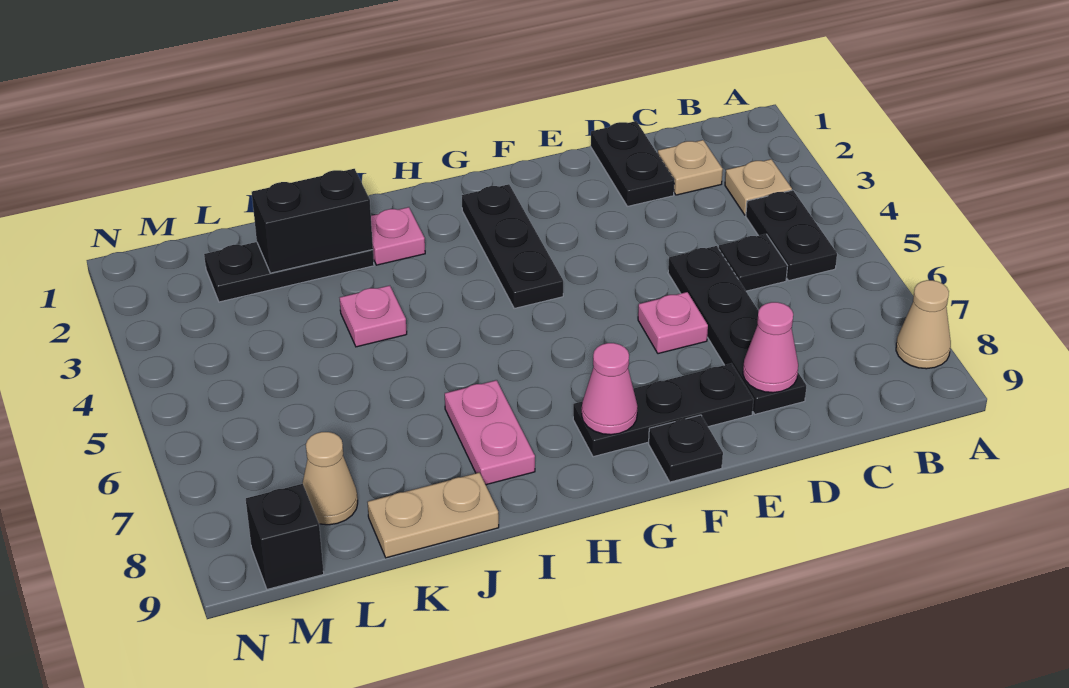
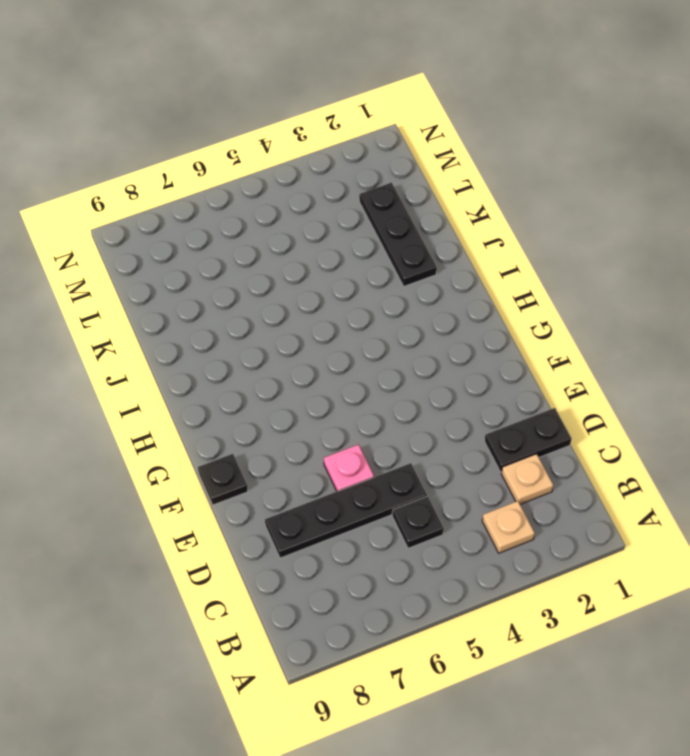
none -> tan cone A8 level 1
none -> black plate B4:B5 level 1
none -> black plate E8:G8 level 1

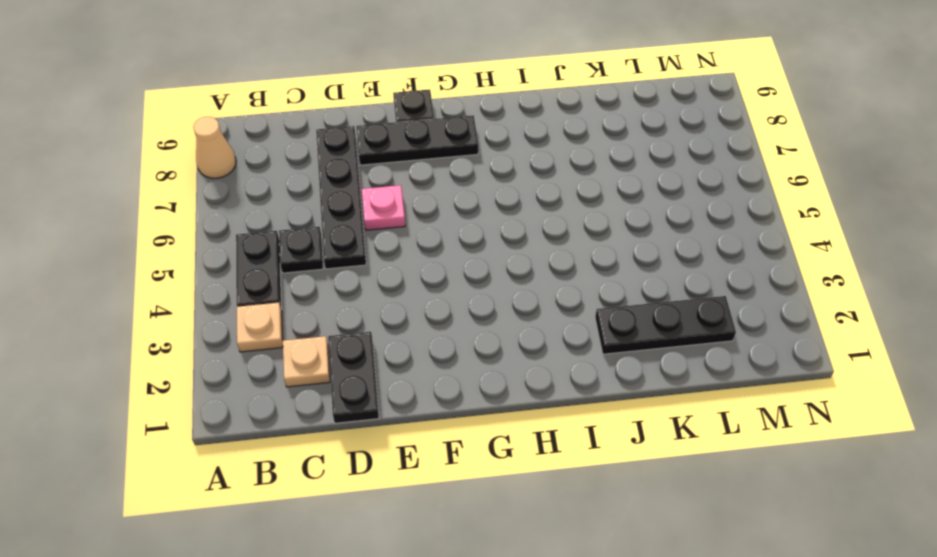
none -> black plate G2:G4 level 1
none -> pink plate I2 level 1
none -> pink plate I7:I8 level 1

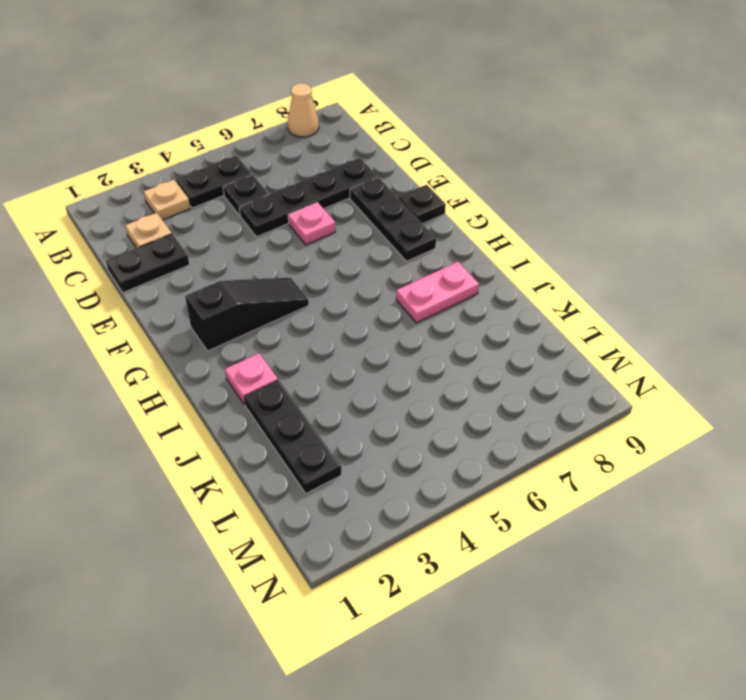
black slope G2:G4 level 1 top 2 -> black plate G2:G4 level 1
none -> pink plate J4 level 1
none -> tan plate J9:K9 level 1
none -> tan cone L8 level 1

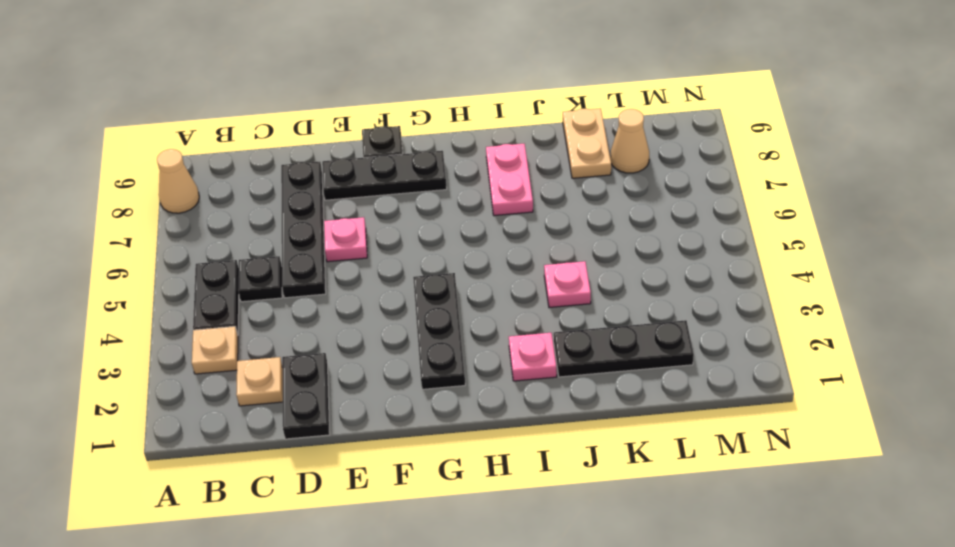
tan plate K8:K9 level 1 -> tan plate J9:K9 level 1
none -> black brick M9 level 1
none -> pink cone D8 level 2
none -> pink cone G8 level 2

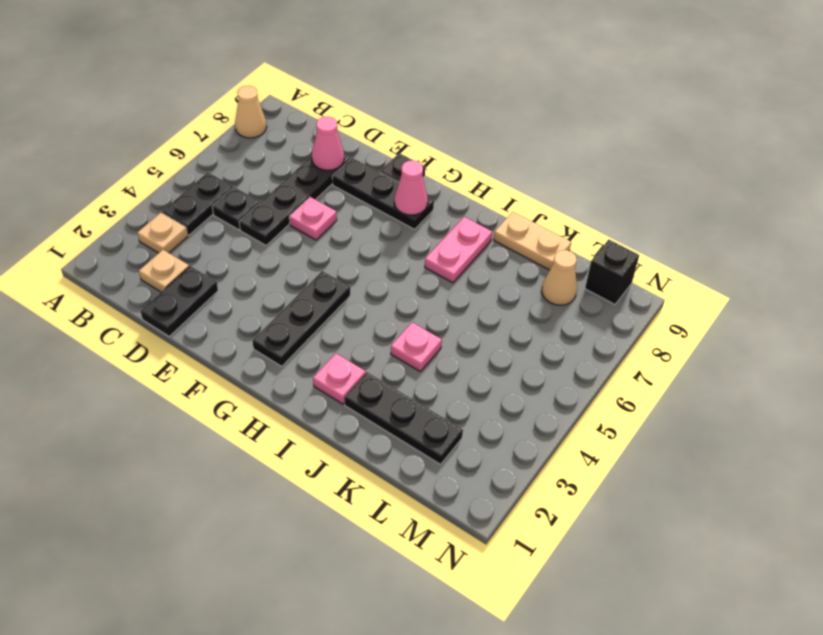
none -> black brick J2:K2 level 2

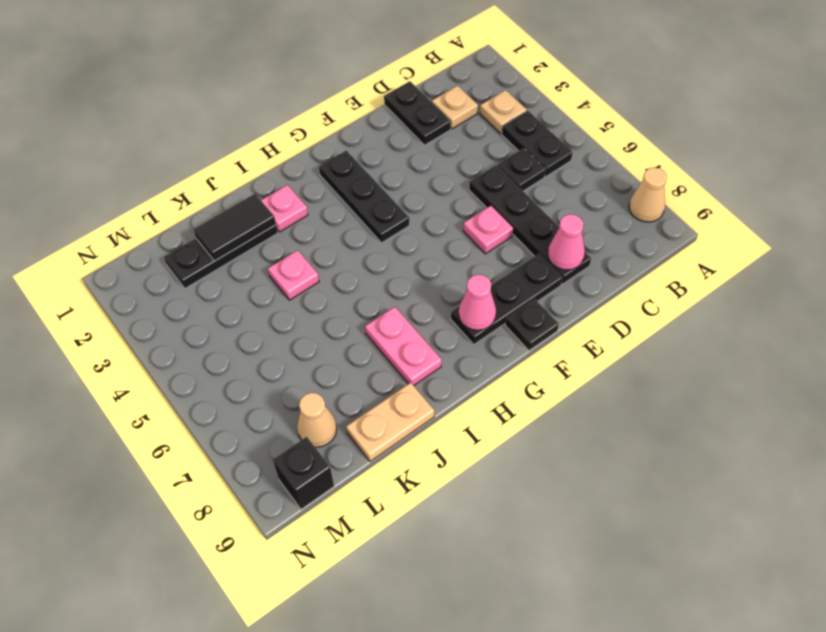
black tile J2:K2 level 2 -> black brick J2:K2 level 2

